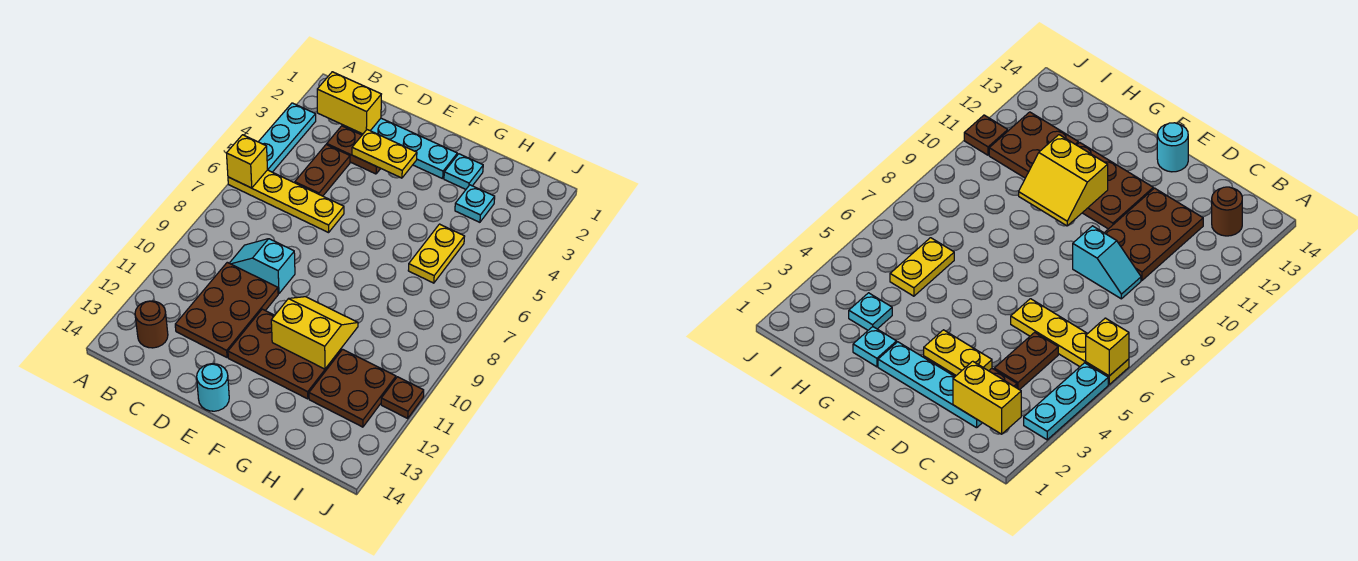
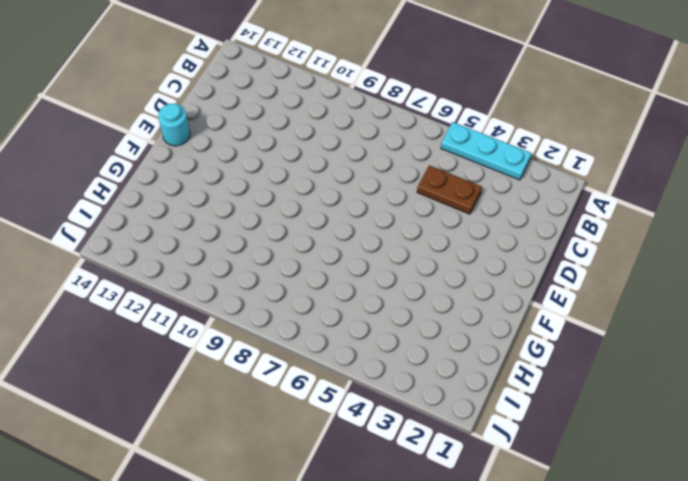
none -> yellow plate A6:D6 level 1
none -> brown round brick B13 level 1
none -> cyan plate C2:F2 level 1

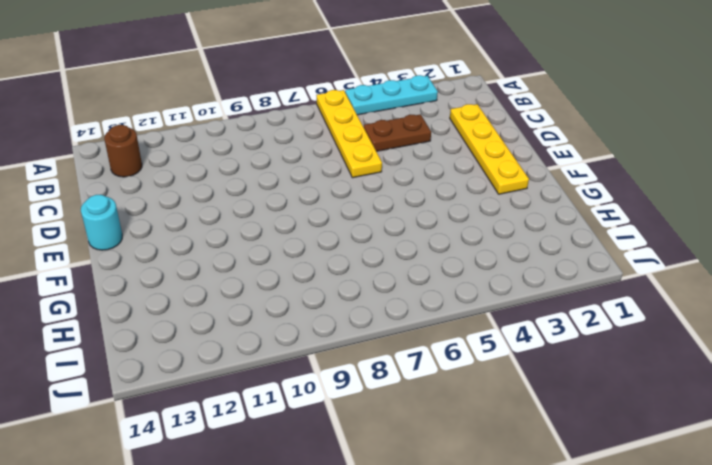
yellow plate C2:F2 level 1 -> cyan plate C2:F2 level 1
none -> brown plate C3:D3 level 1
none -> cyan slope C9:D9 level 1 top D
none -> brown plate C10:D12 level 1

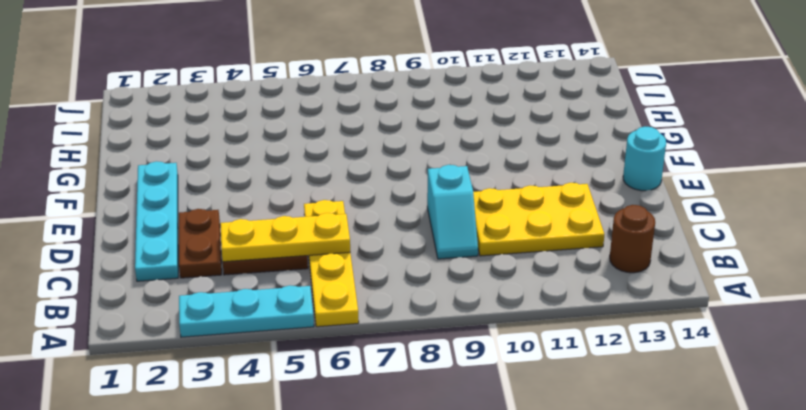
yellow plate C4:C6 level 2 -> none
yellow plate C10:D12 level 1 -> brown plate C10:D12 level 1
none -> brown plate E11:G12 level 1
none -> cyan plate G2 level 1
none -> cyan plate H3 level 1

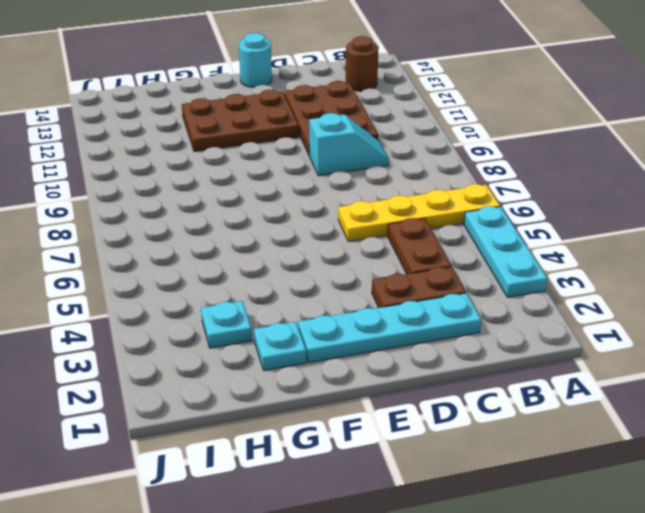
none -> yellow plate H5:H6 level 1
none -> brown plate H11:I12 level 1
none -> brown plate J11 level 1

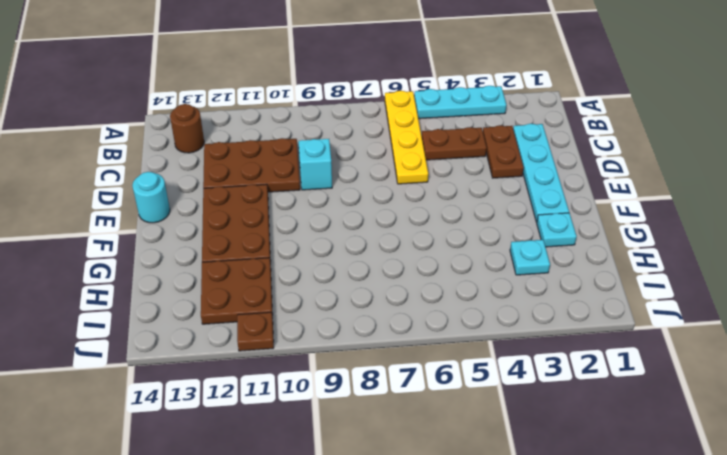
none -> yellow plate H5:H6 level 1
none -> yellow brick A6 level 2
none -> yellow brick B2:C2 level 2

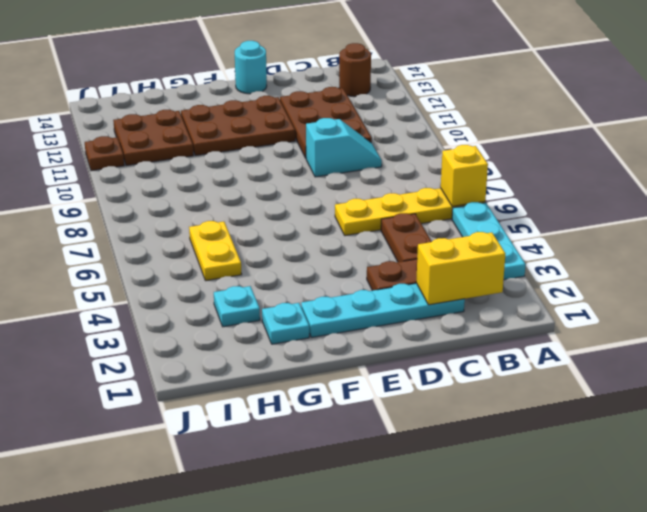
none -> yellow plate D3:E3 level 2
none -> yellow slope F10:G11 level 2 top 11

